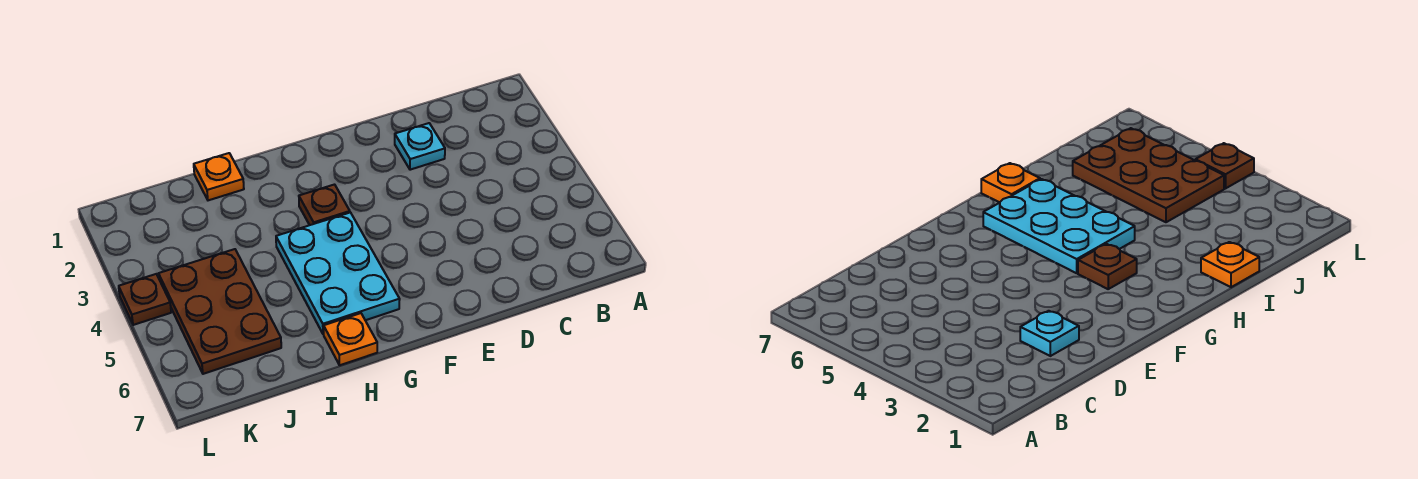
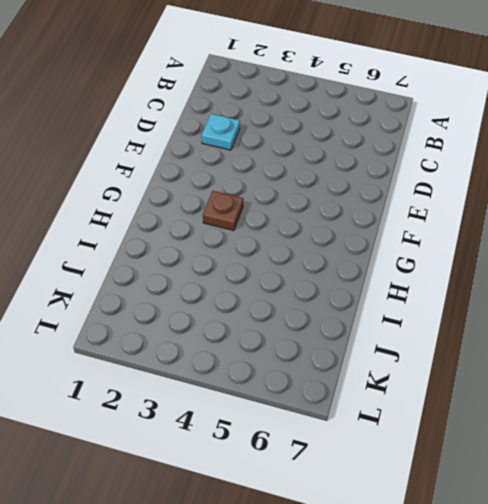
none -> cyan plate G4:H6 level 1
none -> orange plate H7 level 1

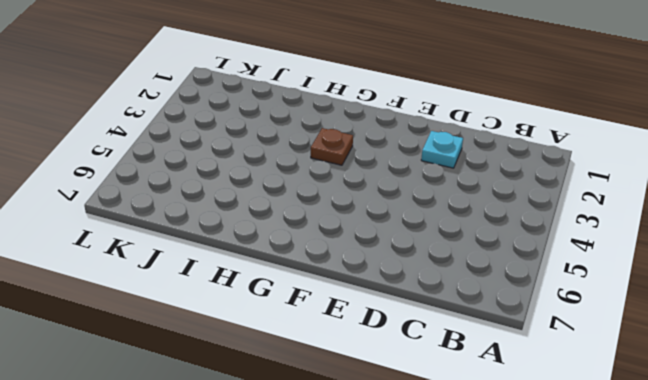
none -> cyan plate G4:H6 level 1
none -> orange plate H7 level 1

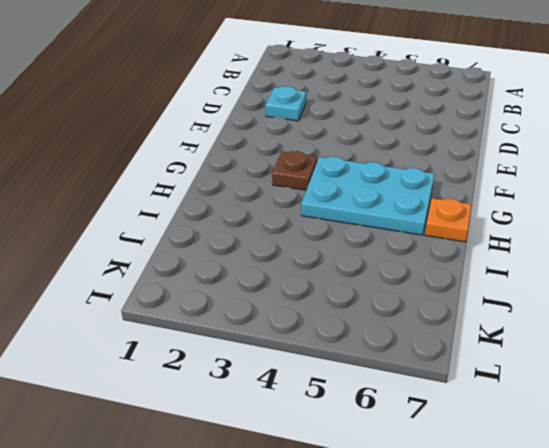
none -> orange plate I1 level 1
none -> brown plate J4:K6 level 1

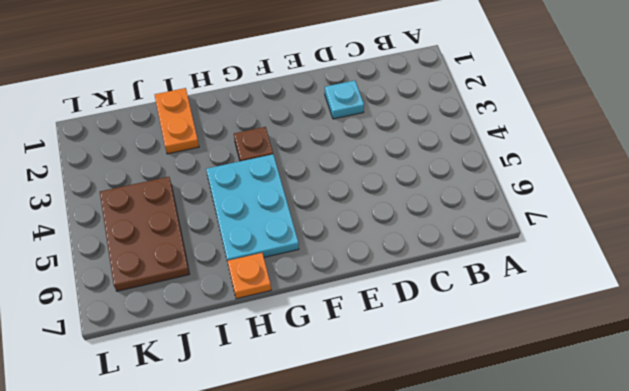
orange plate I1:I2 level 1 -> orange plate I1 level 1
none -> brown plate L4 level 1

